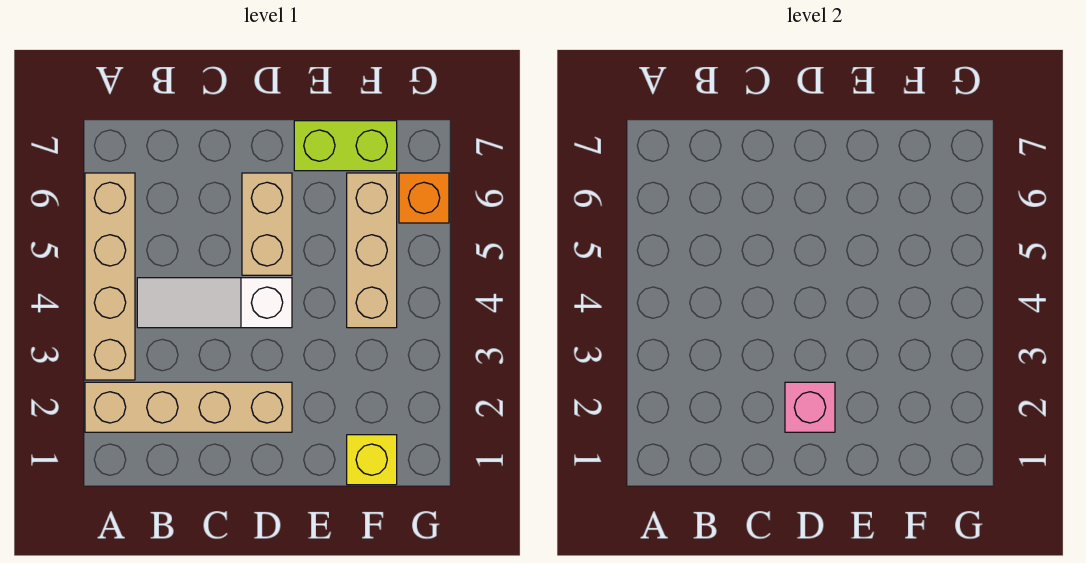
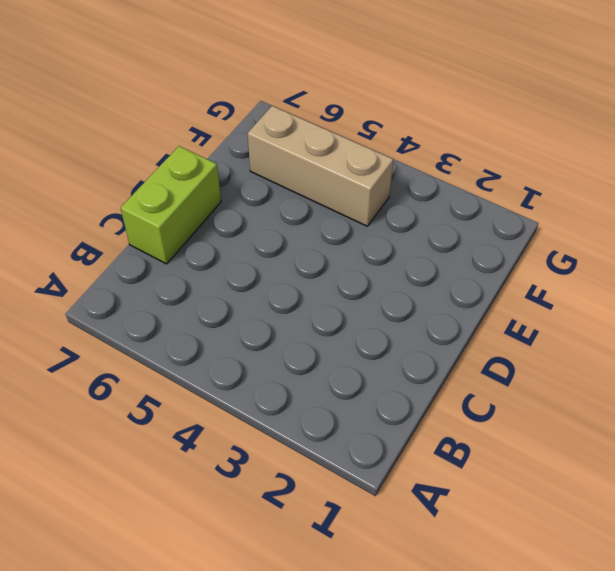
lime brick C7:D7 level 1 -> lime brick E7:F7 level 1
none -> tan brick A2:D2 level 1
none -> tan brick A3:A6 level 1

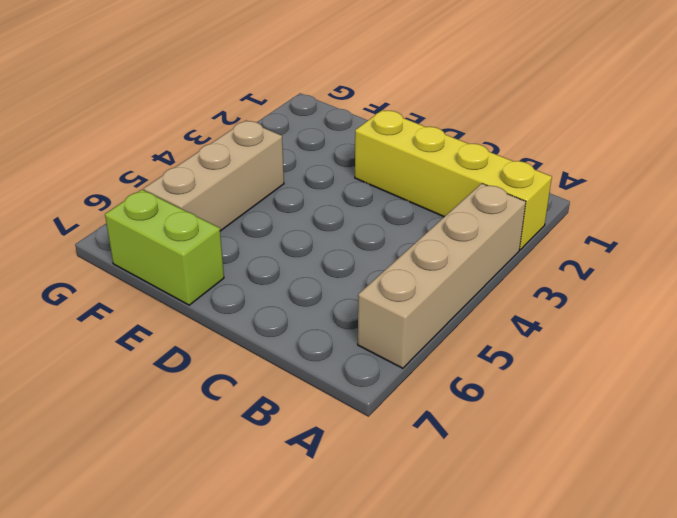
yellow brick A2:D2 level 1 -> tan brick A2:D2 level 1
none -> white slope B4:D4 level 1 top D
none -> tan brick D5:D6 level 1

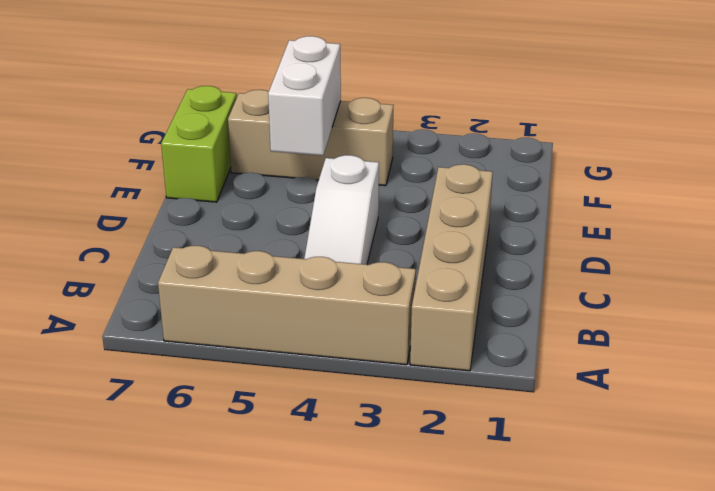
white brick E5:F5 level 2 -> none
none -> tan brick D5:D6 level 1
none -> yellow brick F1 level 1

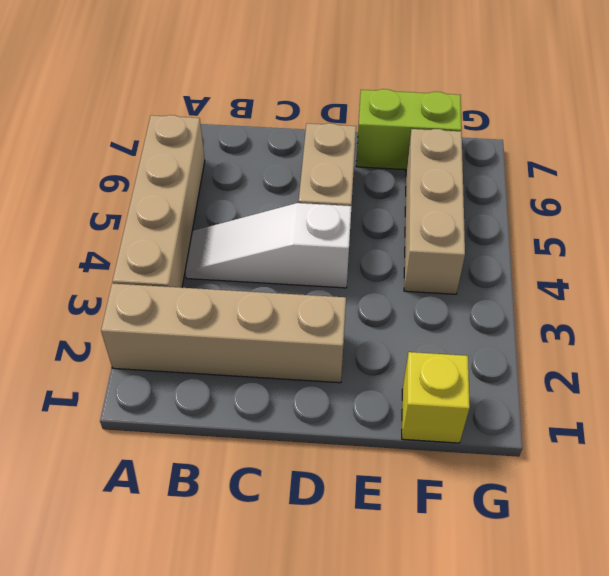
none -> orange brick G6 level 1
none -> pink brick D2 level 2

